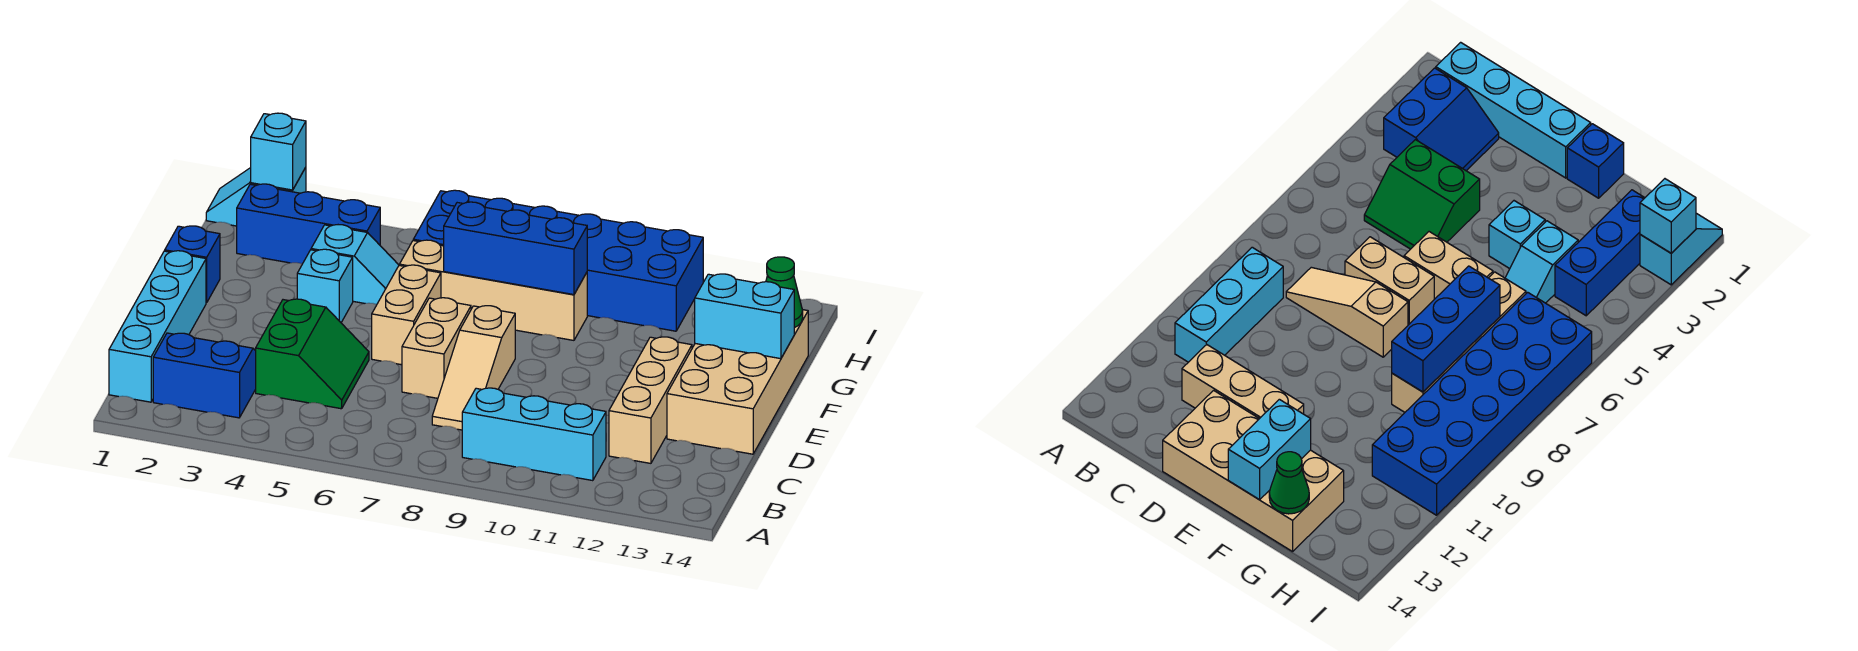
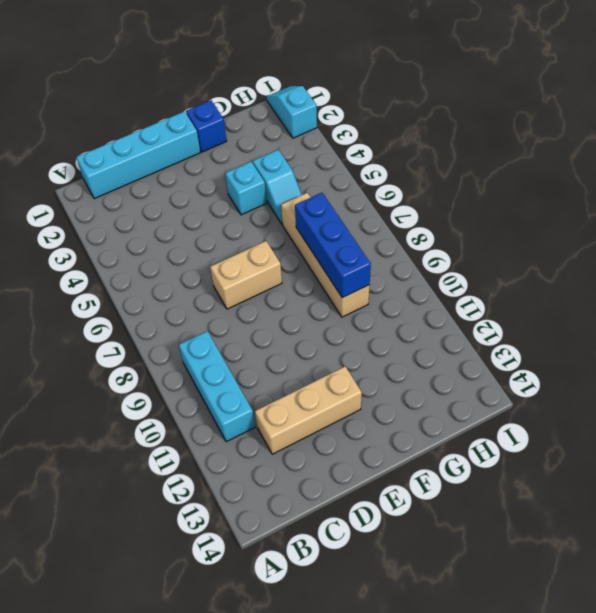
none -> blue slope B2:C3 level 1 top B
none -> green slope C4:D5 level 1 top 4
none -> tan slope C8:E8 level 1 top E

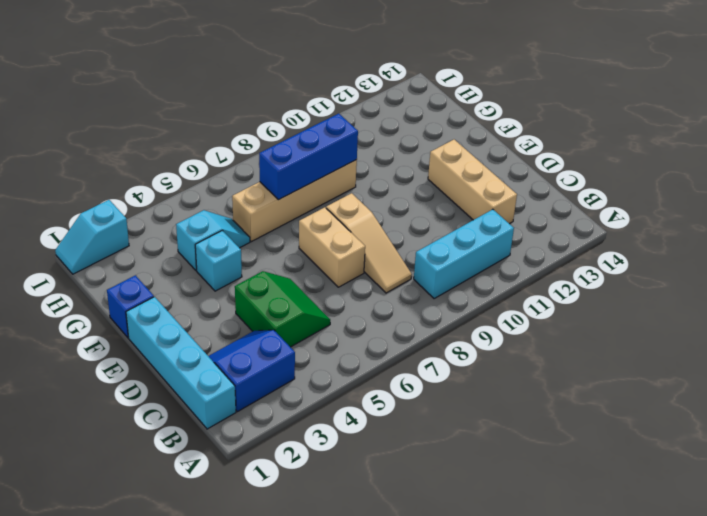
none -> tan brick D13:G14 level 1
none -> tan brick E6:F6 level 1
none -> blue brick H2:H4 level 1

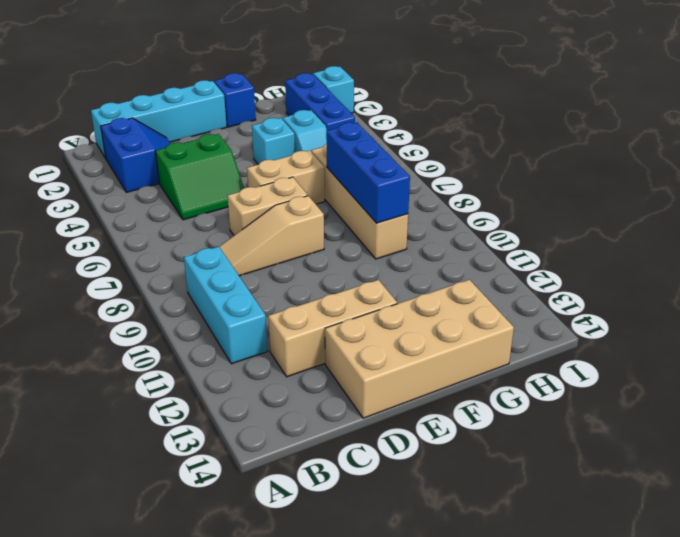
none -> blue brick H6:I11 level 1
none -> cyan brick F13:F14 level 2
none -> green cone G14 level 2

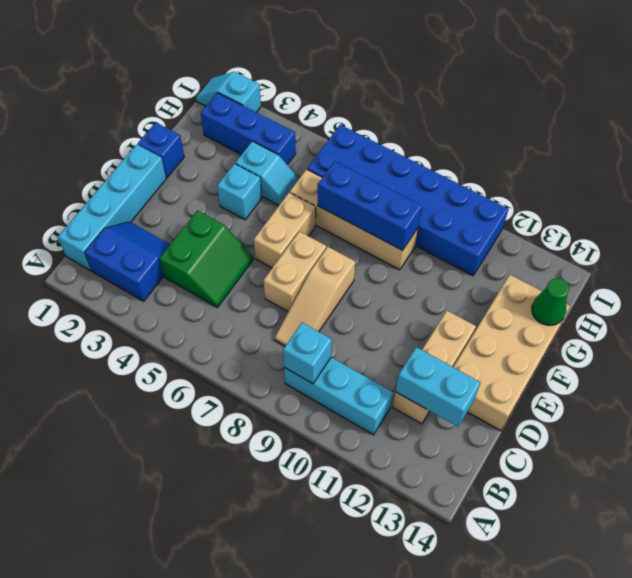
cyan brick B9 level 2 -> cyan brick I2 level 2
cyan brick C12:C13 level 2 -> cyan brick F13:F14 level 2

